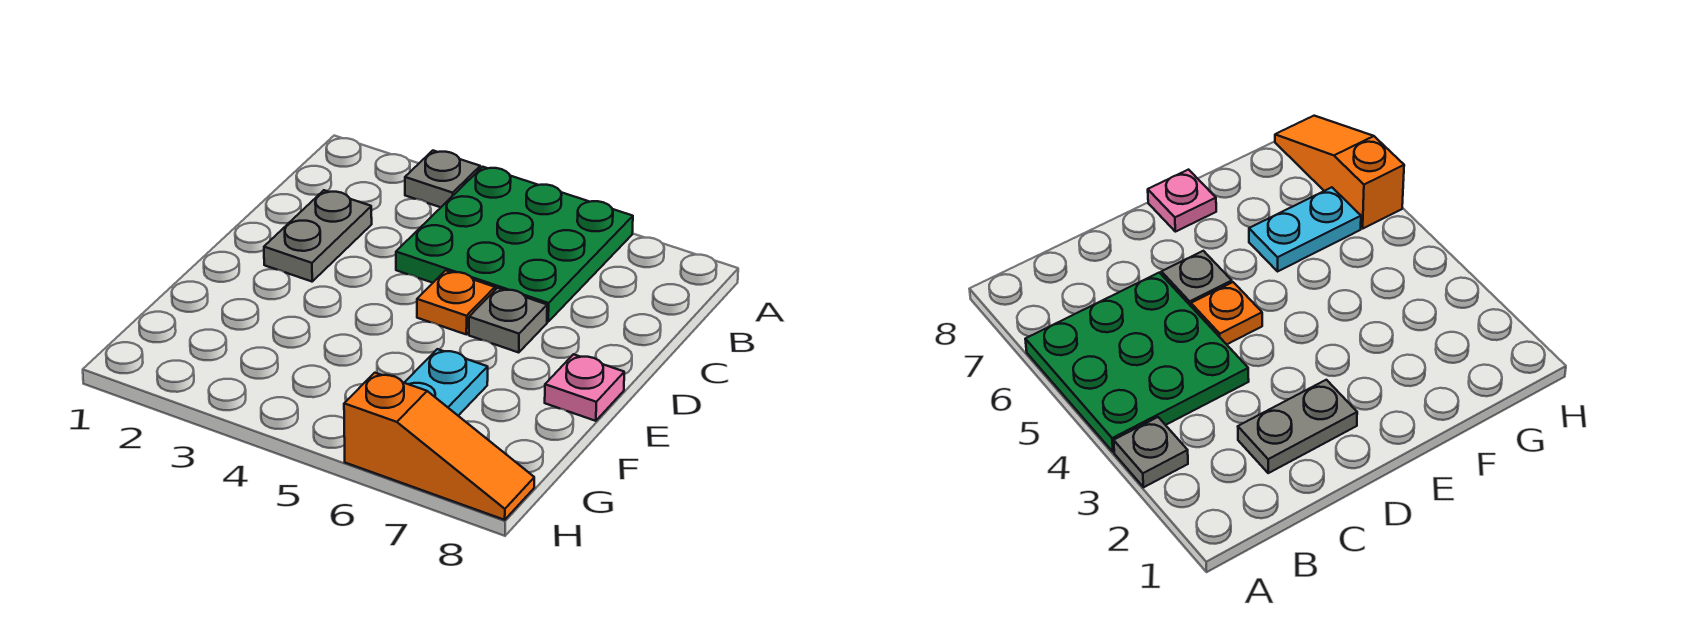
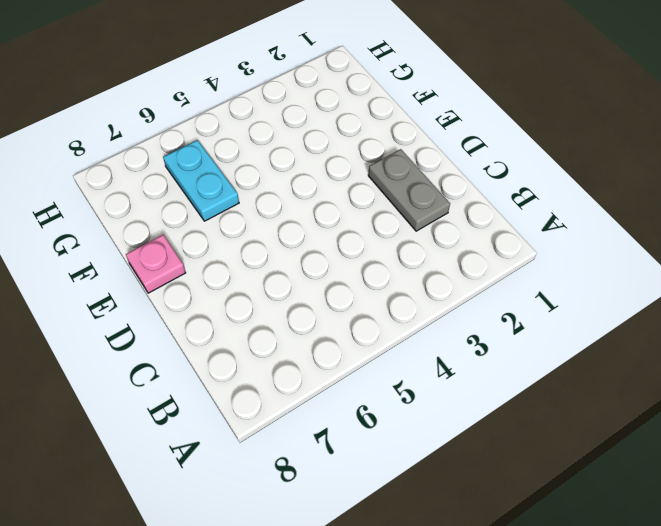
none -> grey plate A3 level 1
none -> green plate A4:C6 level 1

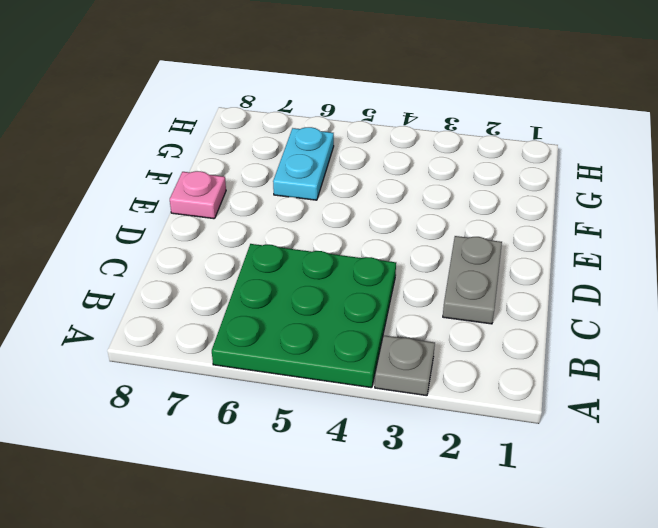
none -> orange plate D5 level 1
none -> grey plate D6 level 1

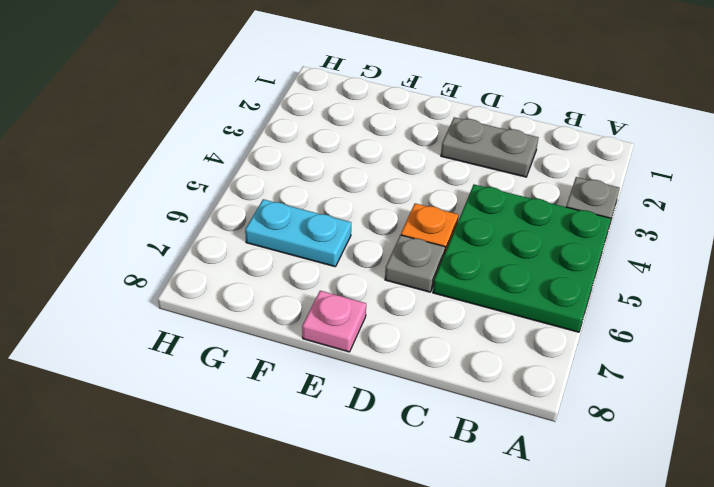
none -> orange slope H6:H8 level 1 top 6

